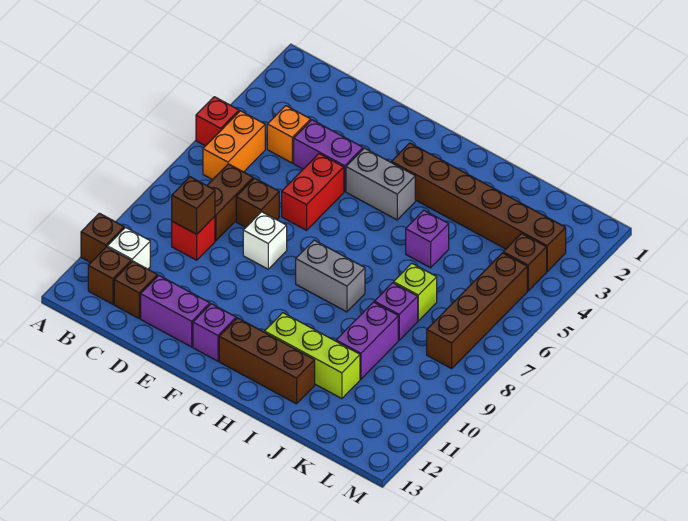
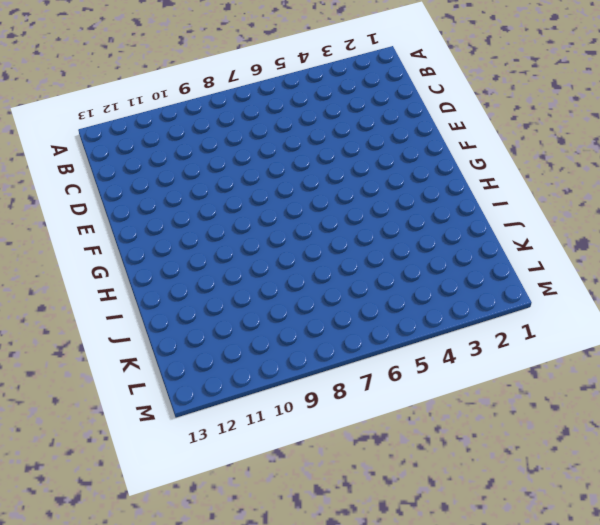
none -> red brick A5 level 1
none -> brown brick A11 level 1
none -> orange brick B5:B6 level 1

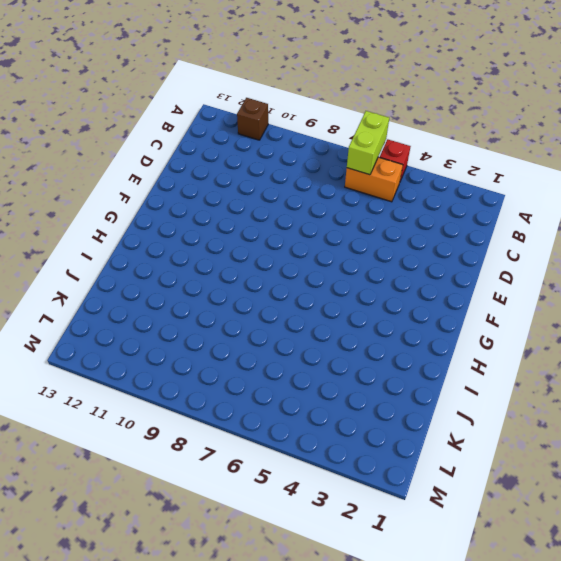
lime brick A6:B6 level 2 -> none
none -> white brick B11 level 1
none -> brown brick B12 level 1
none -> orange brick C4 level 1

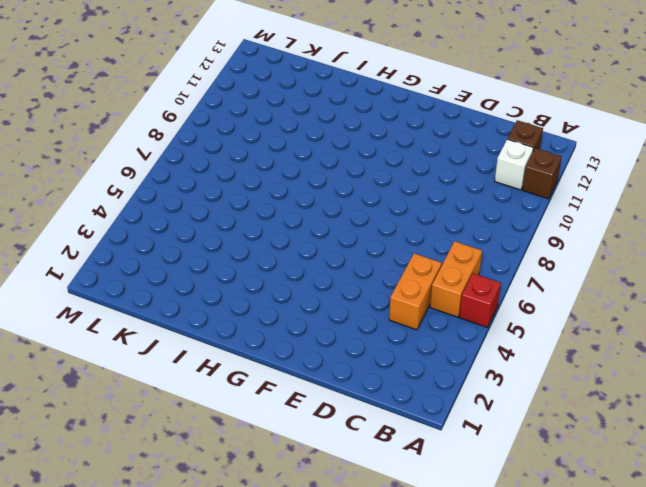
orange brick C4:C5 level 1 -> orange brick C4 level 1
none -> brown brick C7:C8 level 1
none -> red brick C9 level 1
none -> brown brick C12 level 1

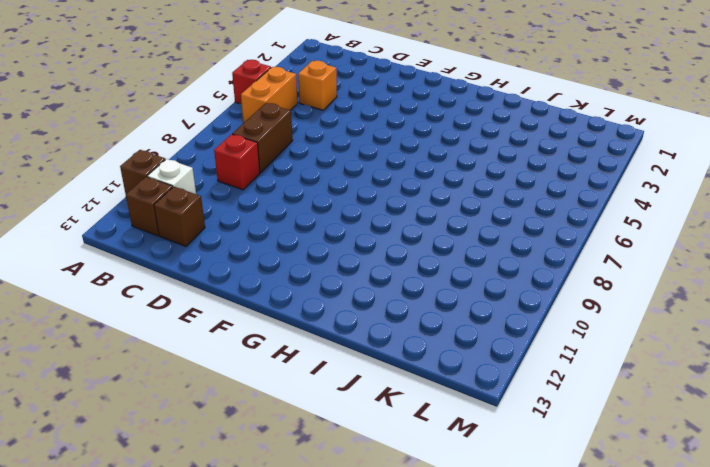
none -> purple brick D4:E4 level 1
none -> brown brick D7 level 1
none -> purple brick D12:E12 level 1

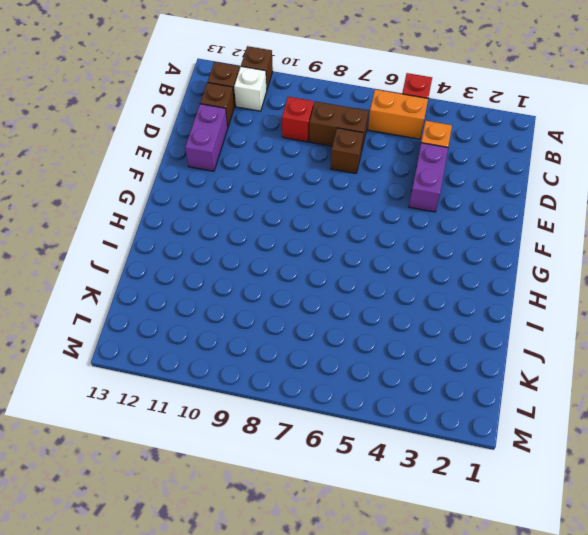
none -> red brick E5:E6 level 1
none -> white brick E8 level 1
none -> grey brick F4:G4 level 1

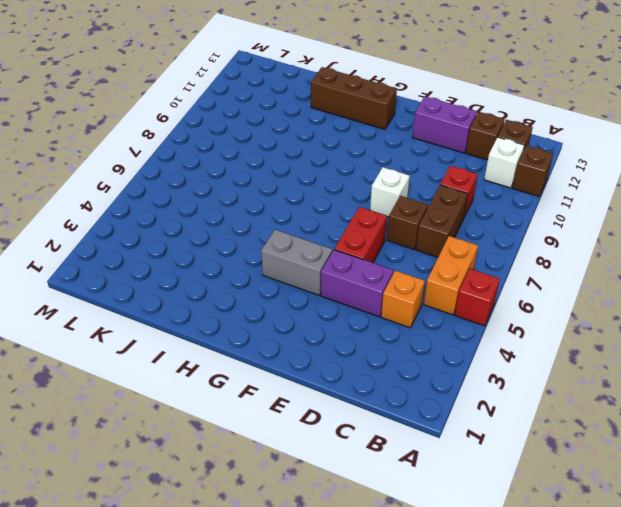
none -> purple brick F12 level 1
none -> brown brick G3:L3 level 1
none -> grey brick G8:H8 level 1

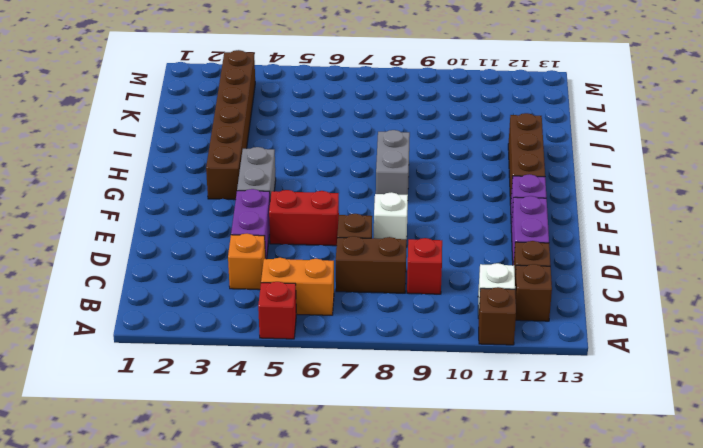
none -> lime brick H11:J11 level 1
none -> purple brick I5 level 1
none -> lime brick J7 level 1

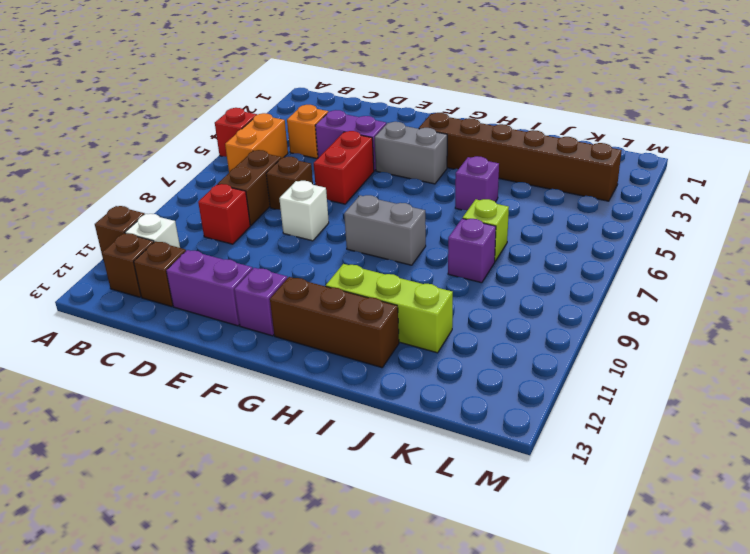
none -> purple brick J9:J10 level 1
none -> brown brick L4 level 1
none -> brown brick L5:L8 level 1

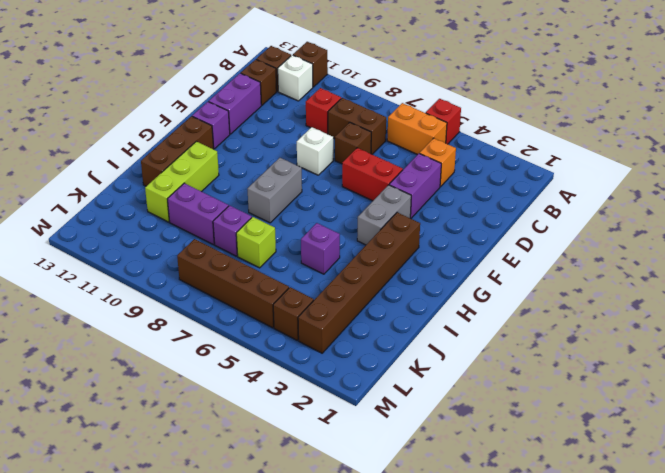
none -> brown brick C9 level 2

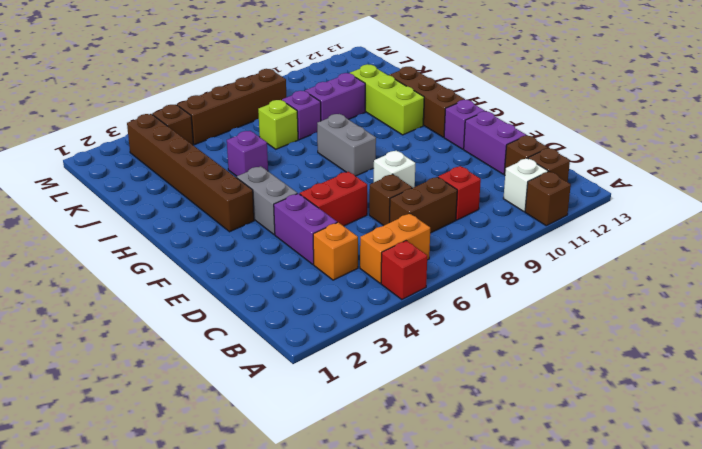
none -> brown brick C9 level 2

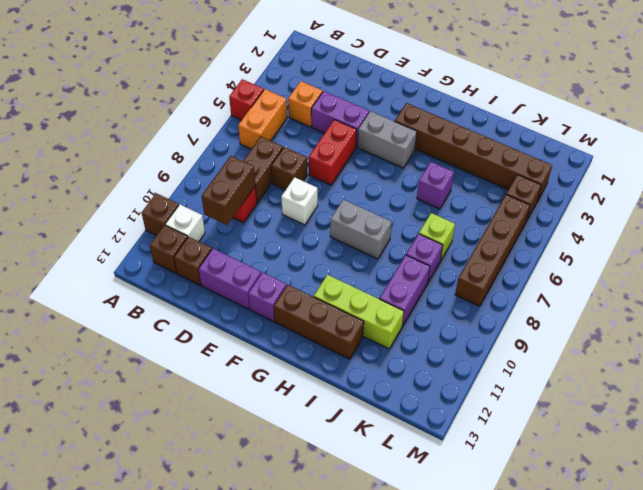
brown brick C9:C10 level 2 -> brown brick C9 level 2

